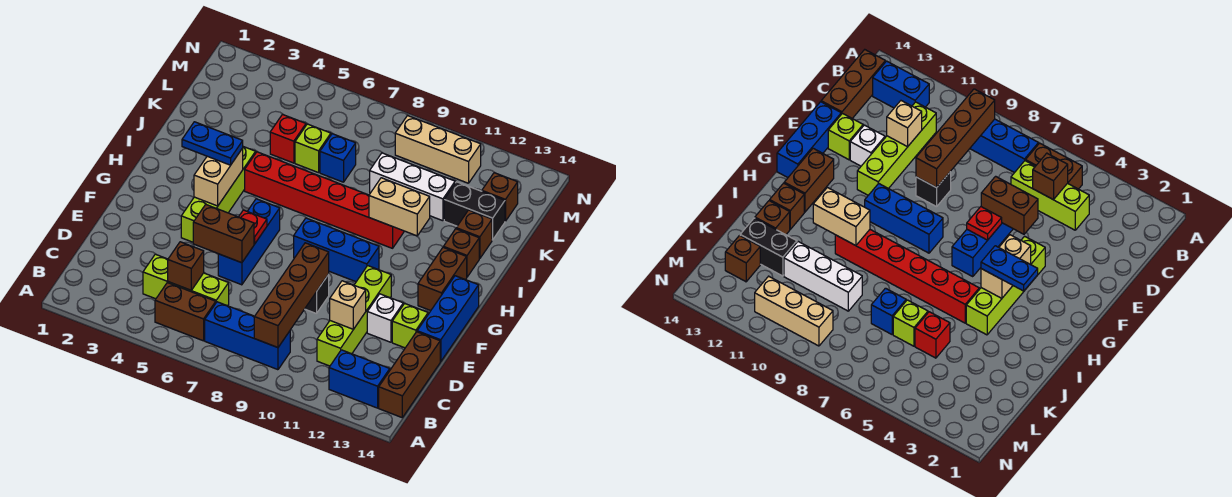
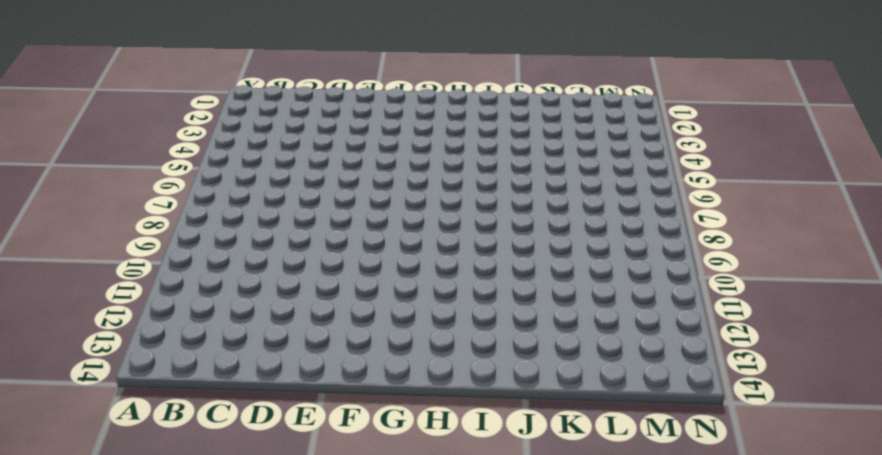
none -> brown brick B5:B6 level 1
none -> blue brick B7:B9 level 1
none -> blue brick B12:B13 level 1
none -> brown brick B14:D14 level 1

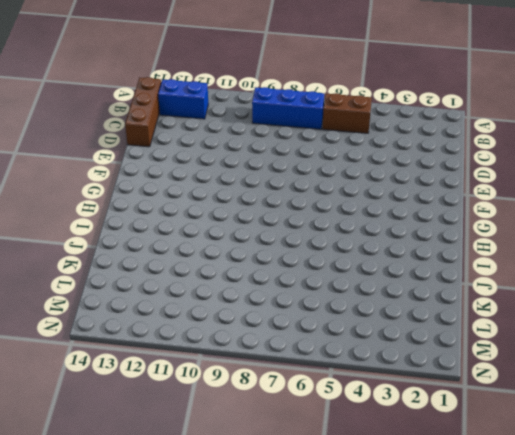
none -> lime brick C4:C6 level 1
none -> lime brick C11:F11 level 1
none -> blue brick E6:G6 level 1
none -> black brick E9 level 1

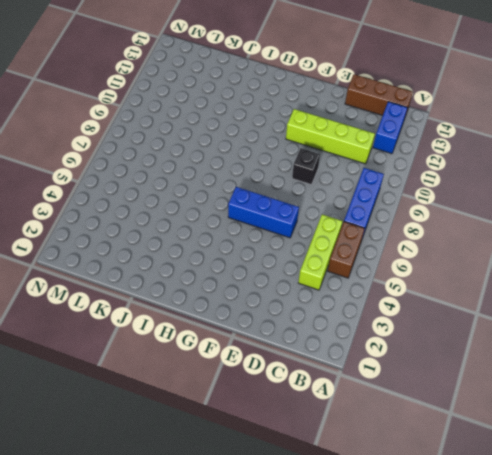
none -> white brick E12 level 1
none -> lime brick E13 level 1
none -> blue brick E14:G14 level 1
none -> lime brick F4:I4 level 1

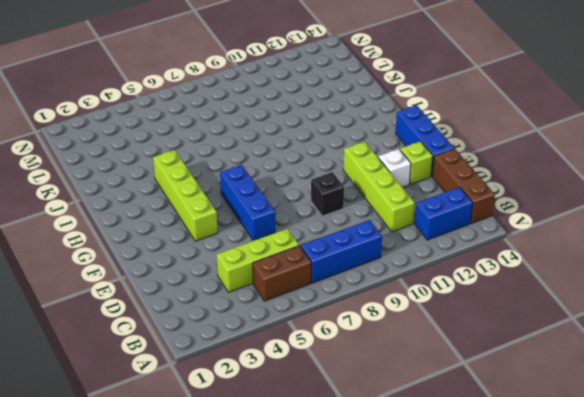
none -> blue brick G8:G10 level 1
none -> brown brick G13:H13 level 1
none -> red brick I5:I10 level 1
none -> brown brick I13 level 1

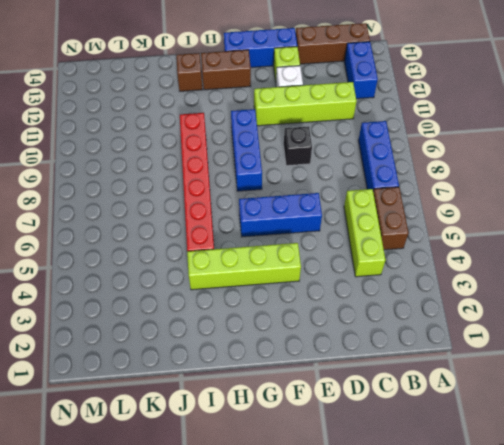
none -> brown brick J13 level 1
none -> red brick K5 level 1
none -> lime brick K6 level 1
none -> blue brick K7 level 1

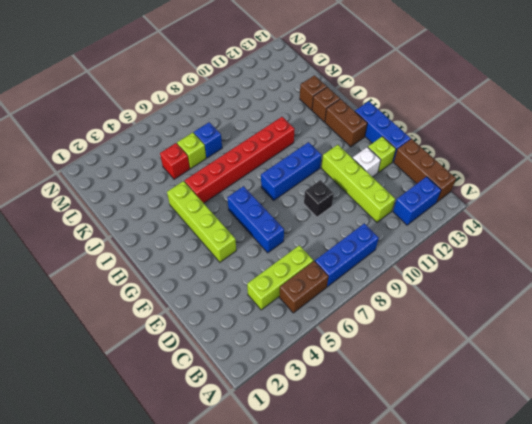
none -> white brick K9:K11 level 1
none -> black brick K12:K13 level 1
none -> brown brick L13 level 1
none -> tan brick M9:M11 level 1

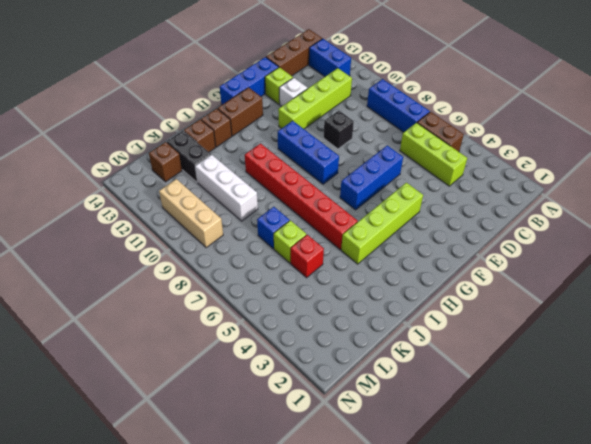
none -> brown brick B9:E9 level 2
none -> brown brick C5 level 2
none -> tan brick D11 level 2
none -> brown brick E5:E6 level 2

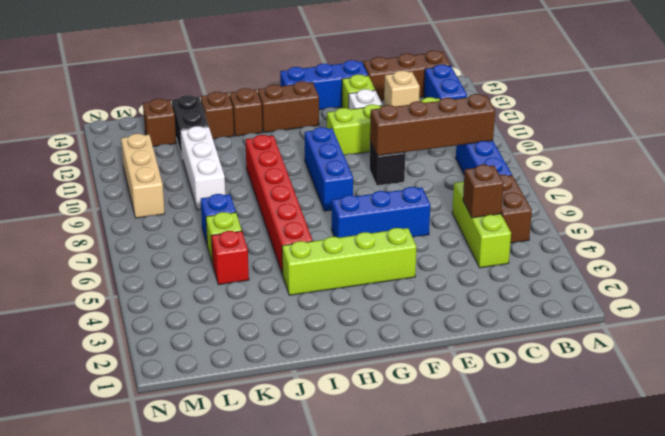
none -> brown brick E5:E6 level 2
none -> red plate F6 level 2
none -> tan brick G4:H4 level 2
none -> tan brick I10:I11 level 2

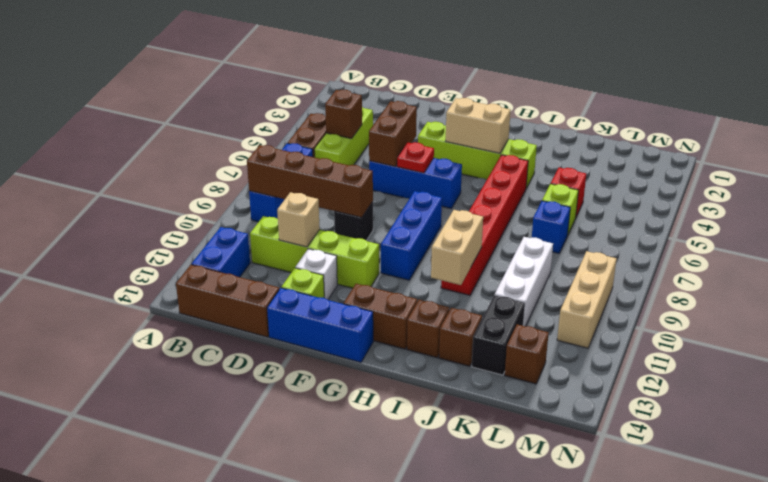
none -> blue plate H3:H4 level 3

